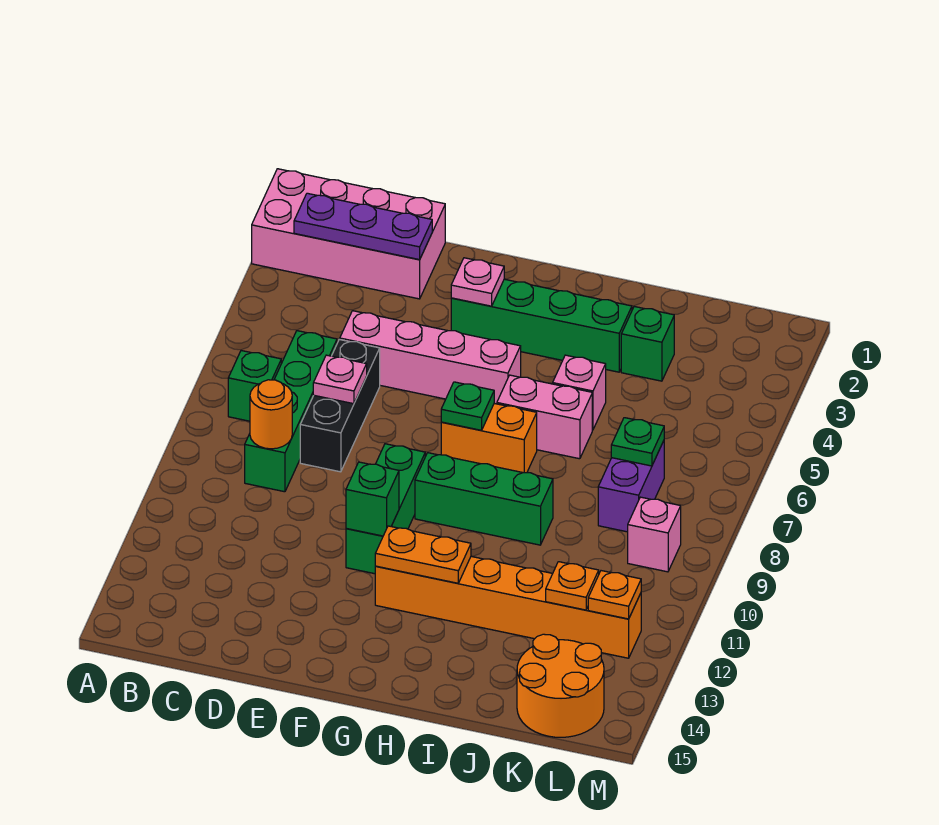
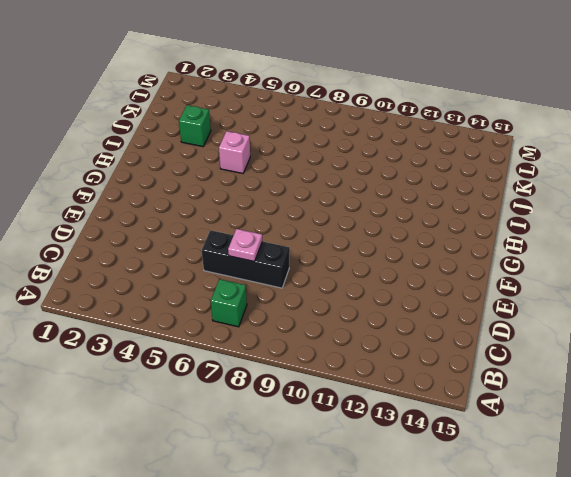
none -> pink brick A1:D2 level 1
none -> green brick C6:C9 level 1
none -> pink brick D5:G5 level 1

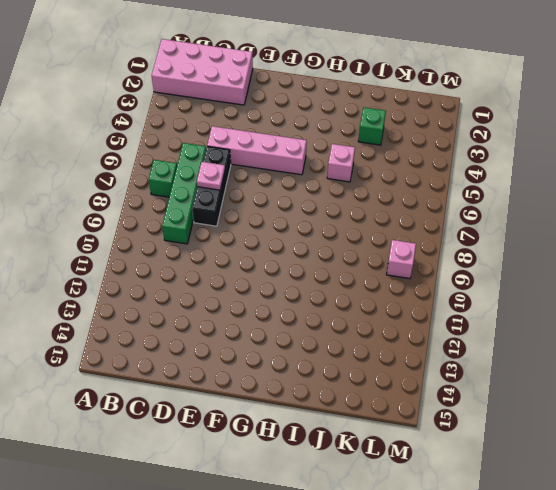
none -> green brick F3:I3 level 1
none -> green brick F9:F11 level 1
none -> orange brick G7:H7 level 1

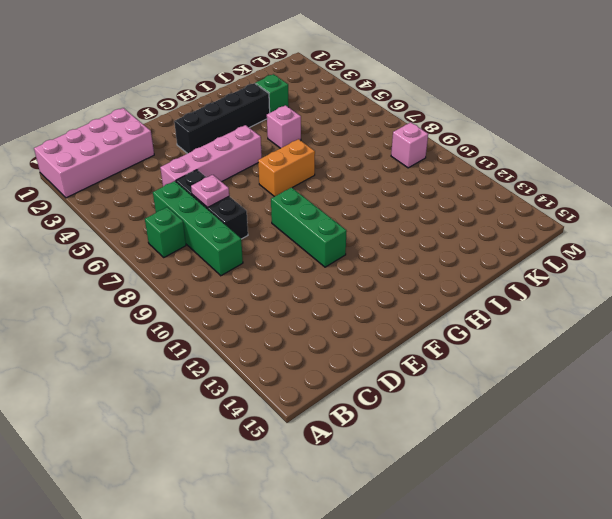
black brick F3:I3 level 1 -> green brick F3:I3 level 1
none -> green brick G9:I9 level 1
none -> orange brick G12:L12 level 1
none -> pink brick H6:I6 level 1

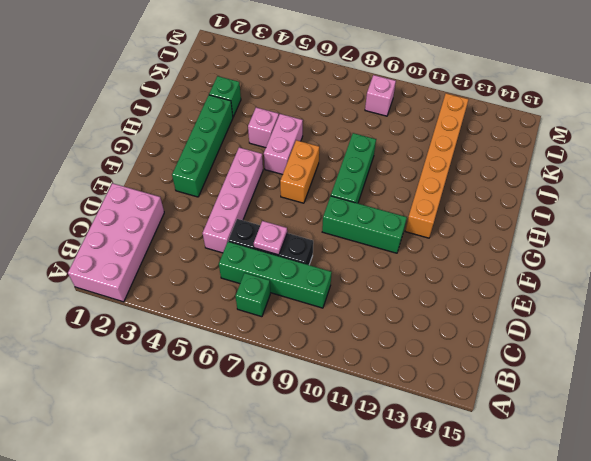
none -> purple brick K7:K8 level 1
none -> orange round brick K14:L15 level 1
none -> purple plate B2:D2 level 2

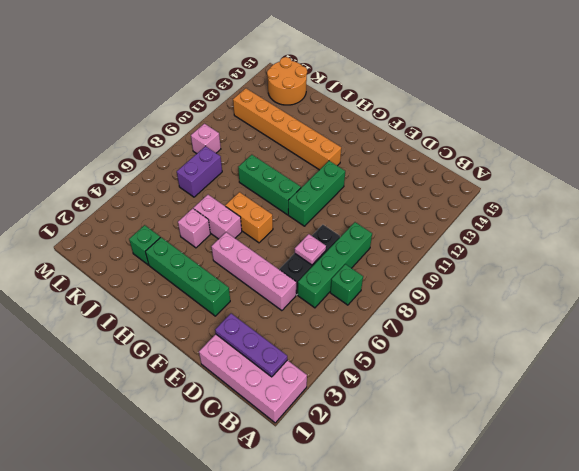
none -> orange round brick C9 level 2
none -> pink plate F3 level 2
none -> green brick F11 level 2

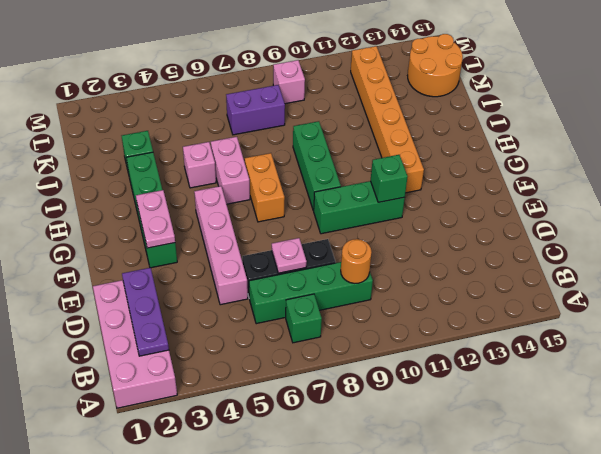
pink plate F3:G3 level 2 -> pink plate F3 level 2
none -> green plate G7 level 2
none -> orange plate G12:H12 level 2
none -> green plate K7 level 2

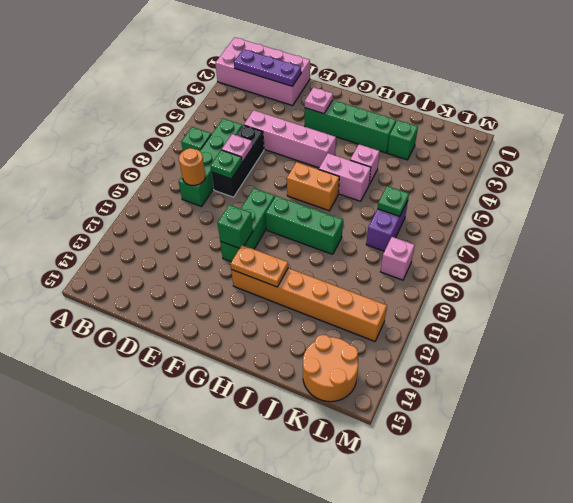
green plate D8 level 2 -> green plate G7 level 2
none -> orange plate K12 level 2
none -> orange plate L12 level 2

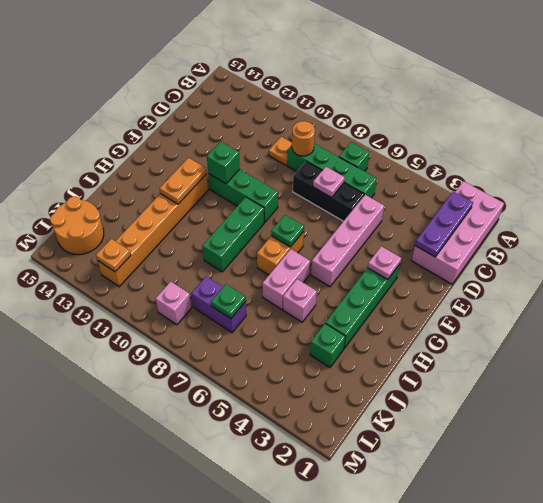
orange plate C10 level 1 -> orange plate K12 level 2

